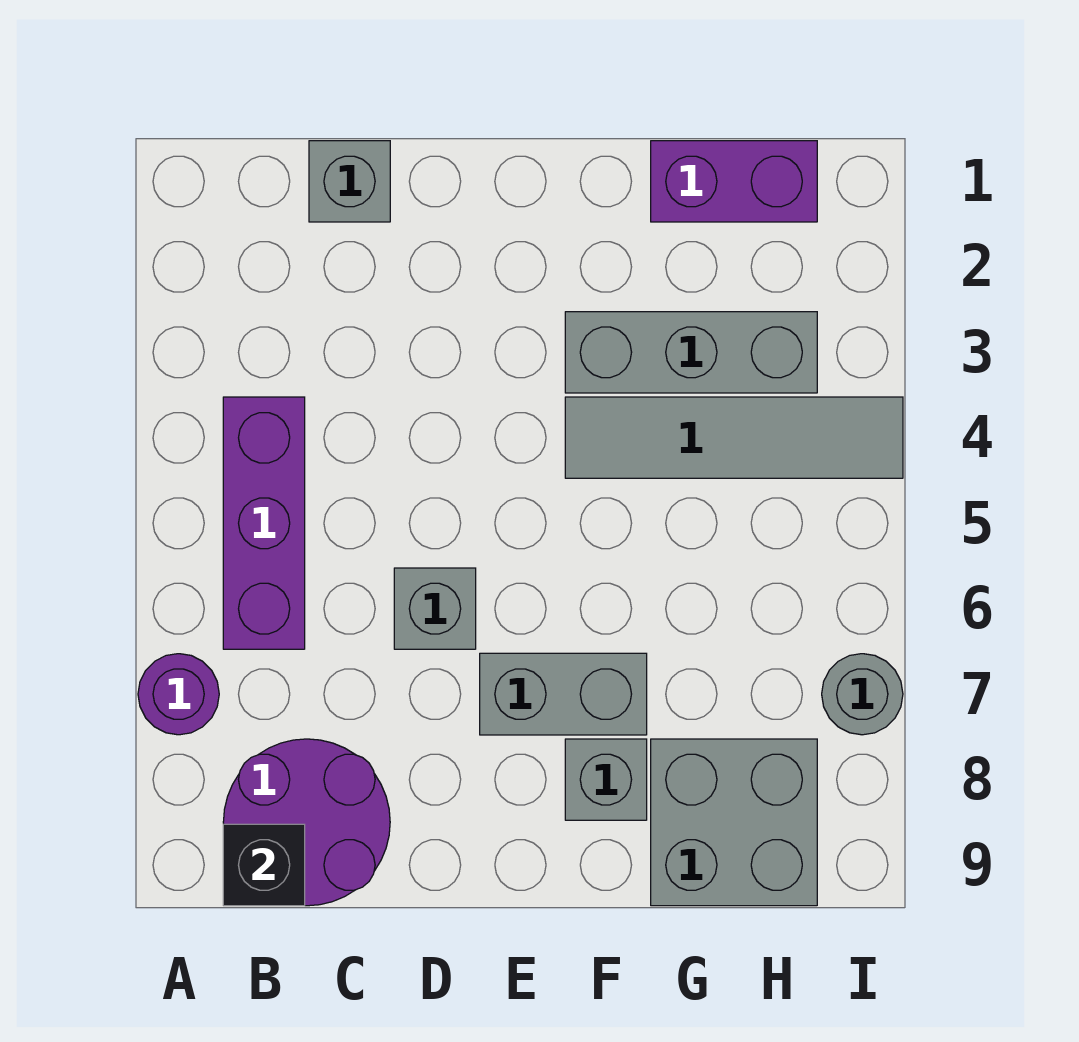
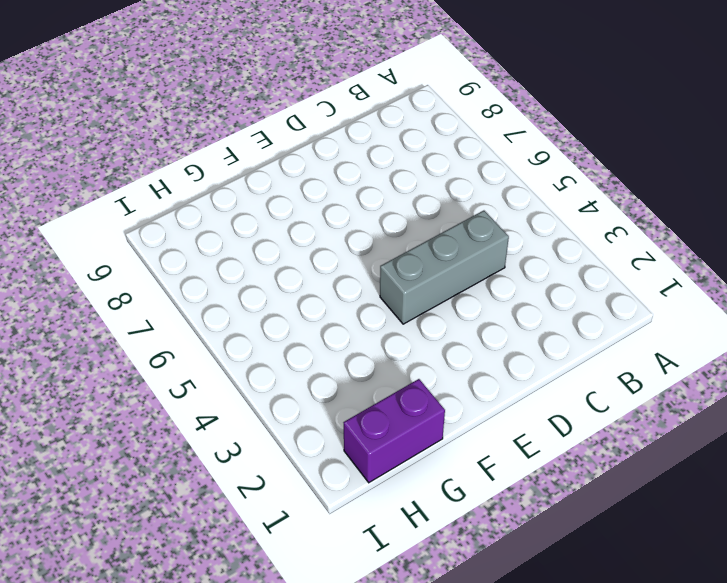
grey brick C4:E4 level 1 -> grey brick F3:H3 level 1
none -> purple round brick A7 level 1
none -> purple brick B4:B6 level 1
none -> purple round brick B8:C9 level 1

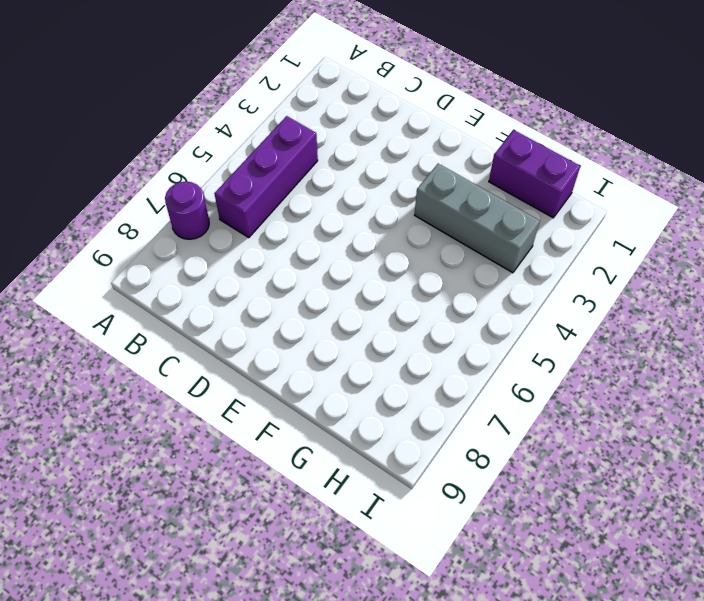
none -> purple round brick B8:C9 level 1
none -> grey brick C1 level 1
none -> grey brick D6 level 1

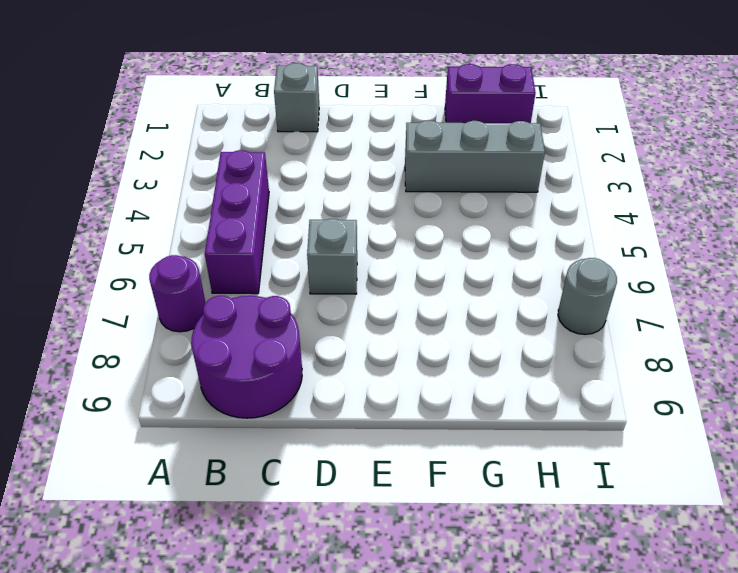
none -> grey brick E7:F7 level 1
none -> grey tile F4:I4 level 1
none -> grey brick F8 level 1

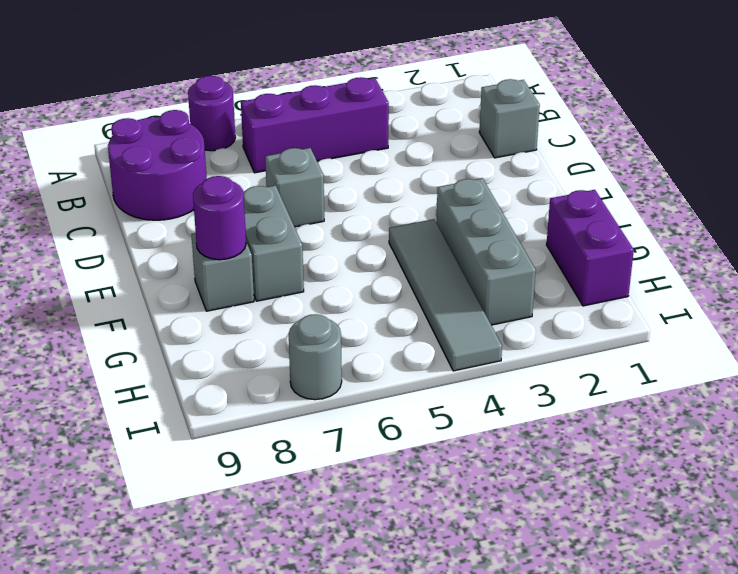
purple round brick F8 level 2 -> none
none -> grey brick G8:H9 level 1
none -> black brick B9 level 2

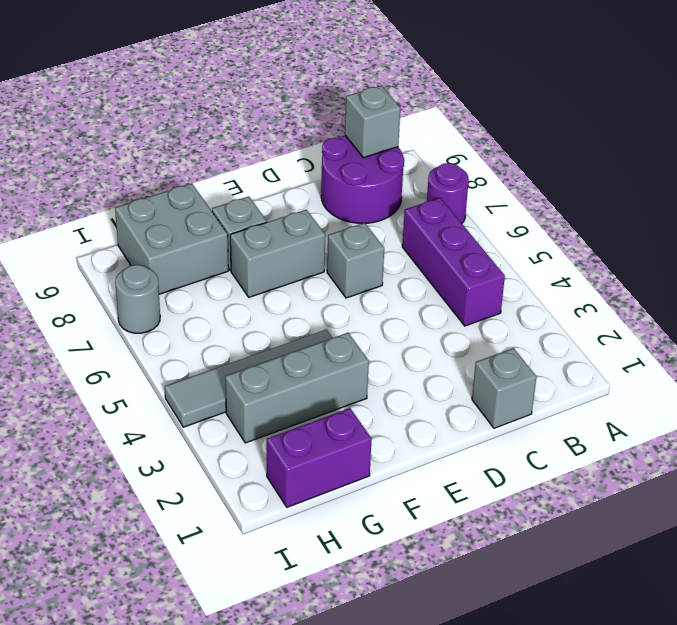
grey brick B9 level 2 -> black brick B9 level 2

